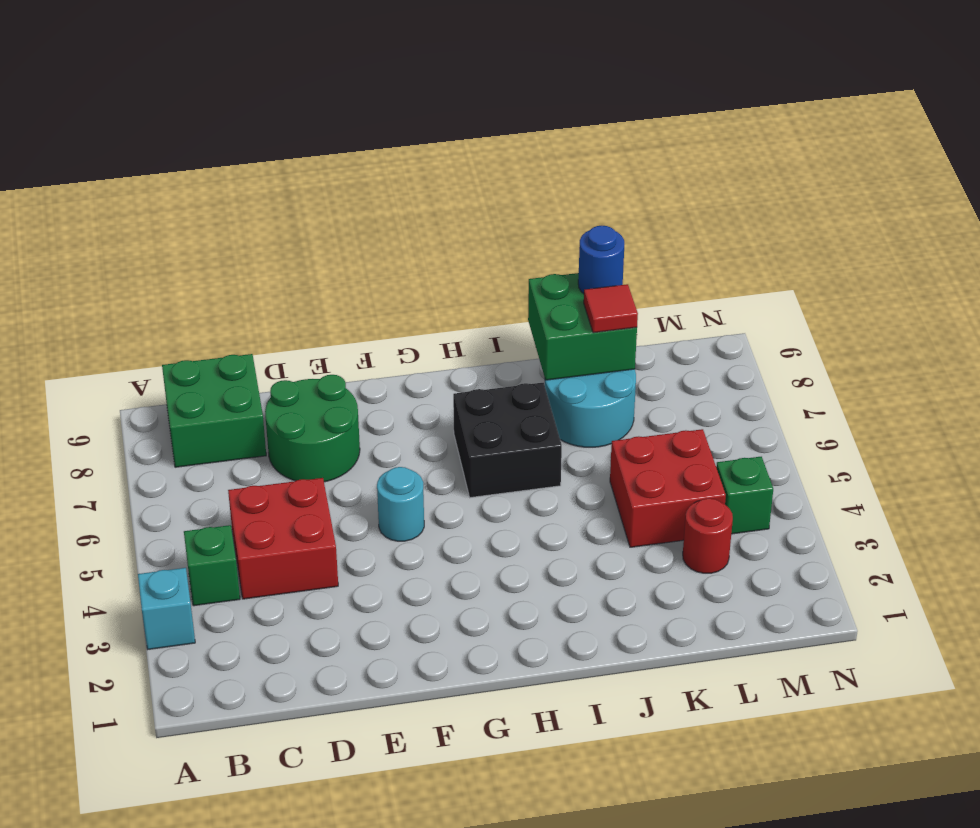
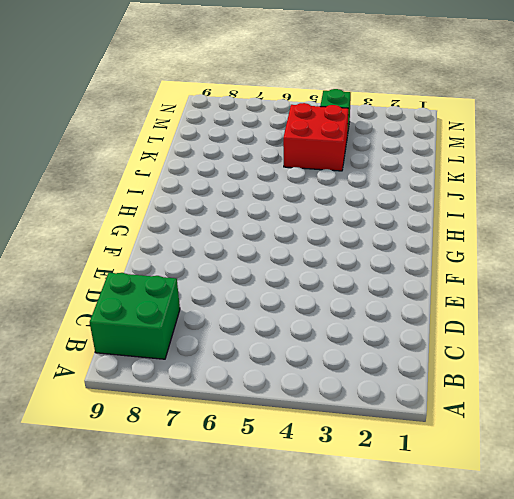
none -> cyan brick A3 level 1
none -> green brick B4 level 1
none -> red brick C4:D5 level 1

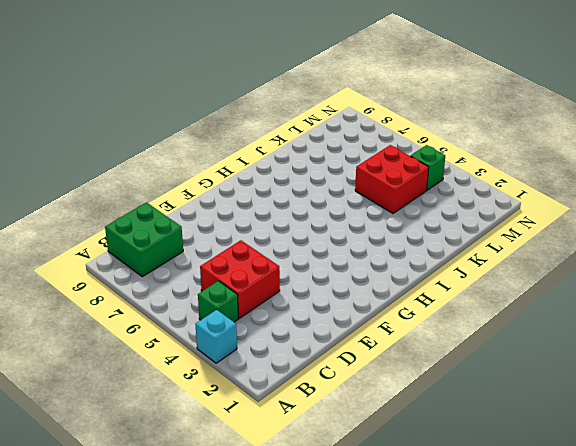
none -> green round brick D7:E8 level 1
none -> cyan round brick F5 level 1
none -> black brick H6:I7 level 1

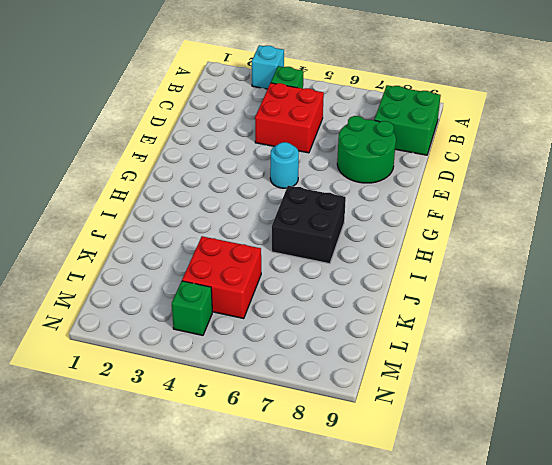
none -> cyan round brick J7:K8 level 1
none -> red round brick L3 level 1
none -> green brick J8:K9 level 2

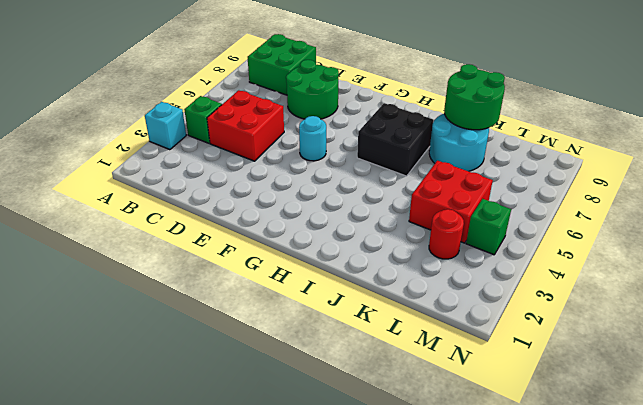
green round brick J8:K9 level 2 -> green brick J8:K9 level 2
none -> red tile K8 level 3
none -> blue round brick K9 level 3

